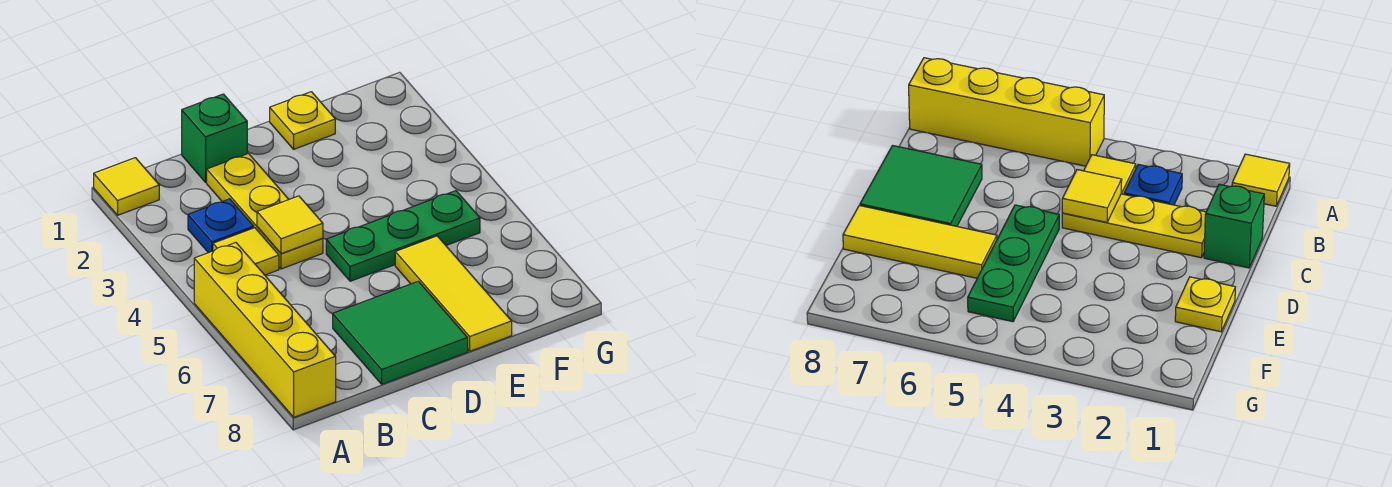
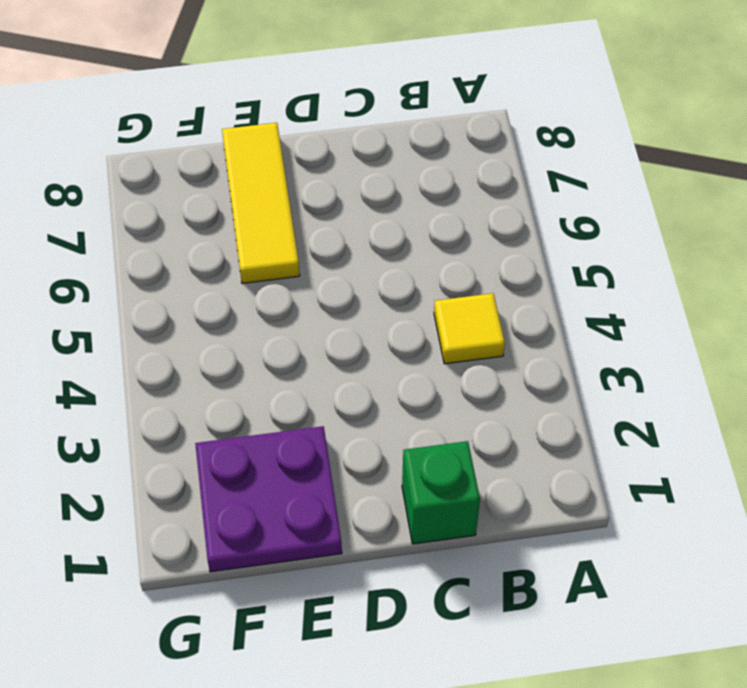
purple plate E1:F2 level 1 -> yellow plate E1 level 1
none -> yellow tile A1 level 1
none -> yellow brick A5:A8 level 1

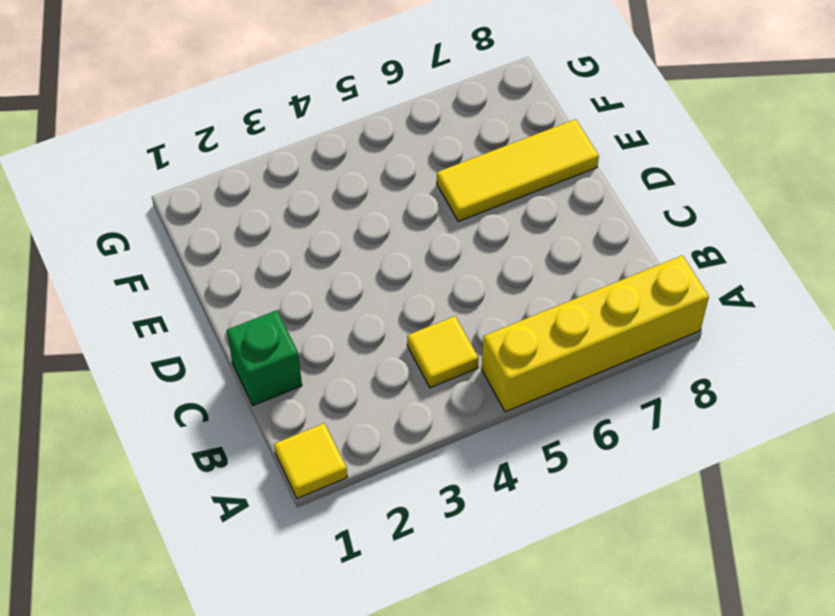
none -> blue plate B3 level 1
none -> yellow plate C2:C4 level 1

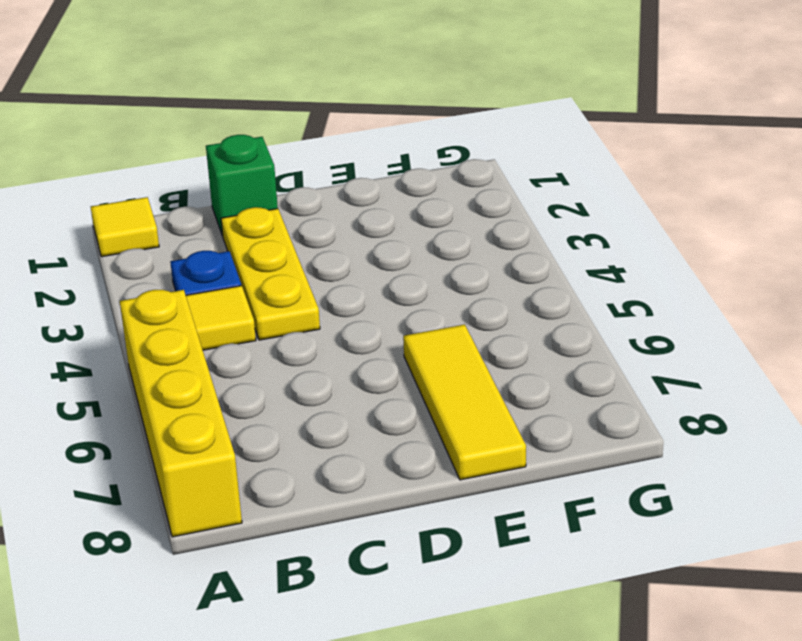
none -> green tile C7:D8 level 1
none -> green plate D5:F5 level 1

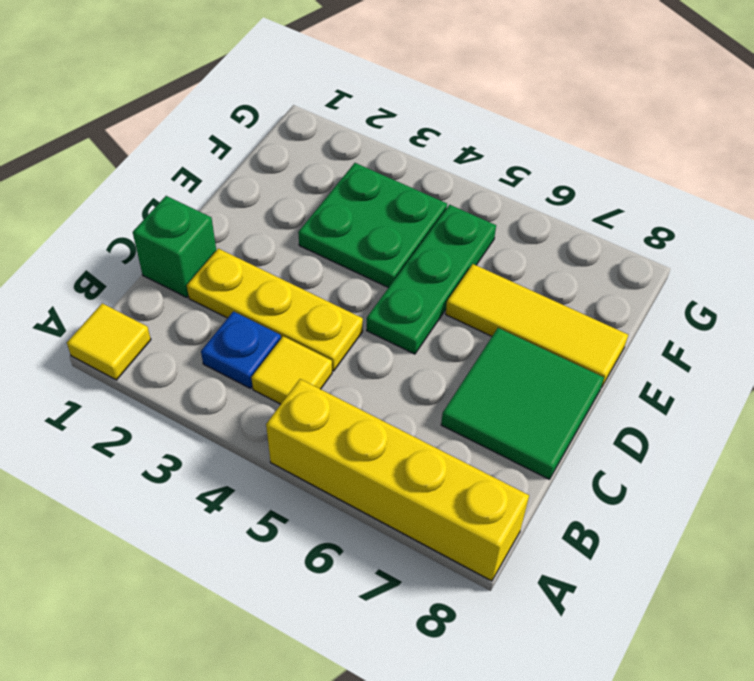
green plate E3:F4 level 1 -> none
none -> yellow plate E1 level 1
none -> yellow tile C4 level 2

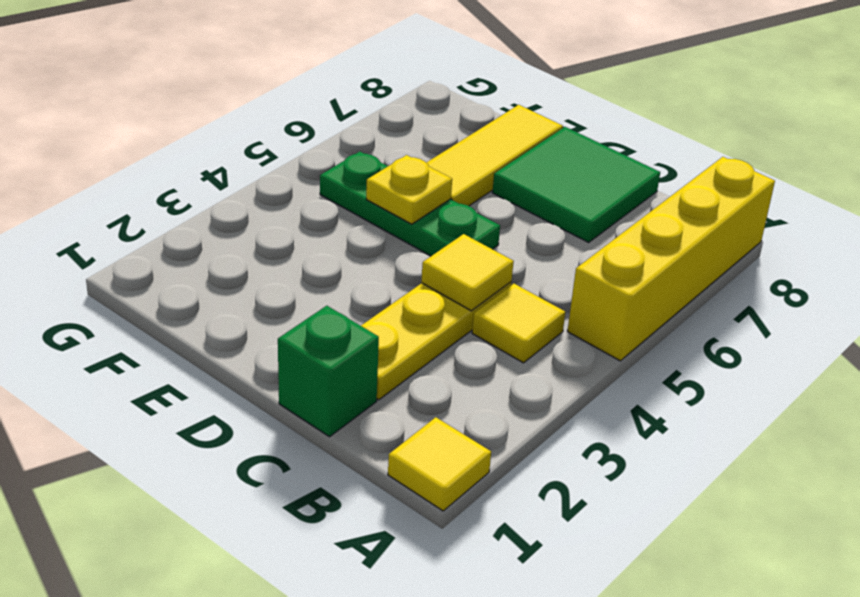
yellow plate E5 level 2 -> yellow plate E1 level 1
none -> blue plate B3 level 1

